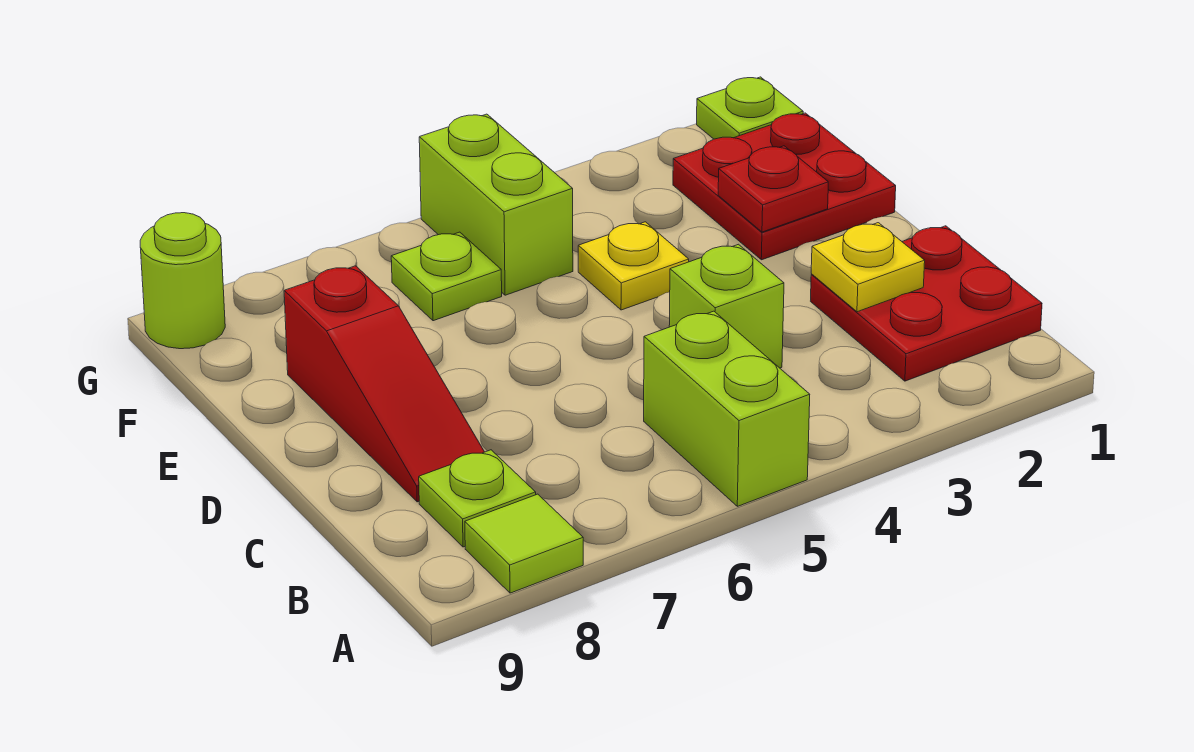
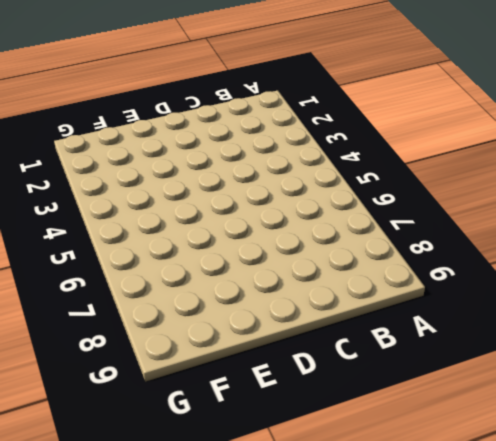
none -> lime brick A5:B5 level 1
none -> lime tile A8 level 1
none -> red plate B1:C2 level 1

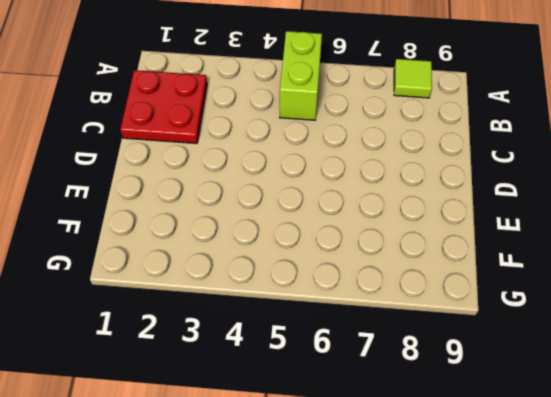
none -> lime plate B8 level 1
none -> lime brick C4 level 1
none -> red slope C8:E8 level 1 top E

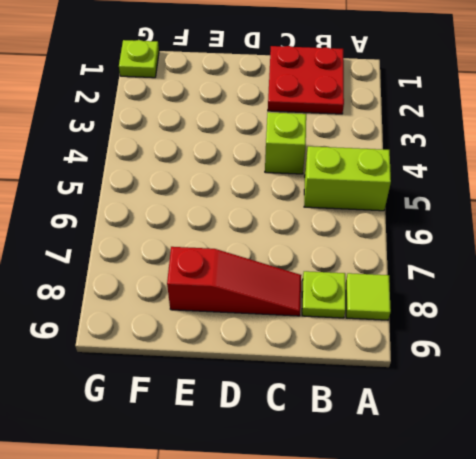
none -> red plate E1:F2 level 1
none -> yellow plate E4 level 1
none -> lime brick F5:G5 level 1

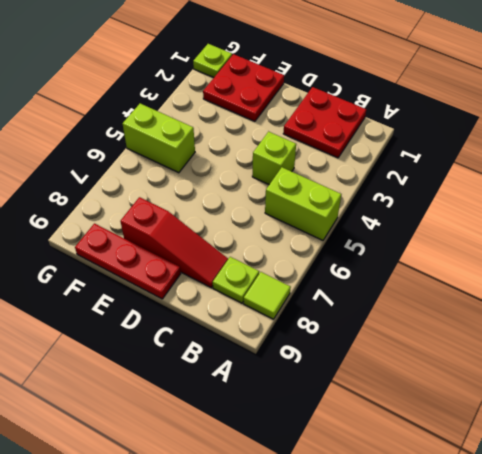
red plate D9:F9 level 1 -> none
none -> yellow plate E4 level 1
none -> lime plate F6 level 1
none -> lime round brick G9 level 1

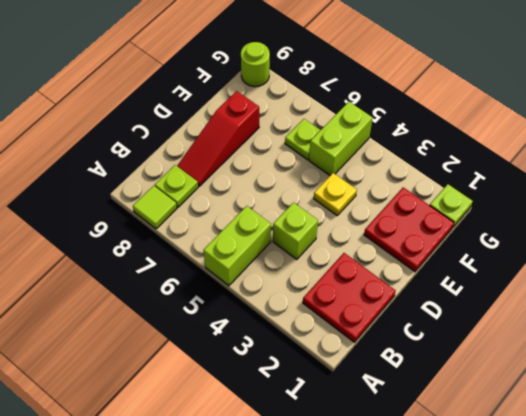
none -> yellow plate C2 level 2
none -> red plate E2 level 2

